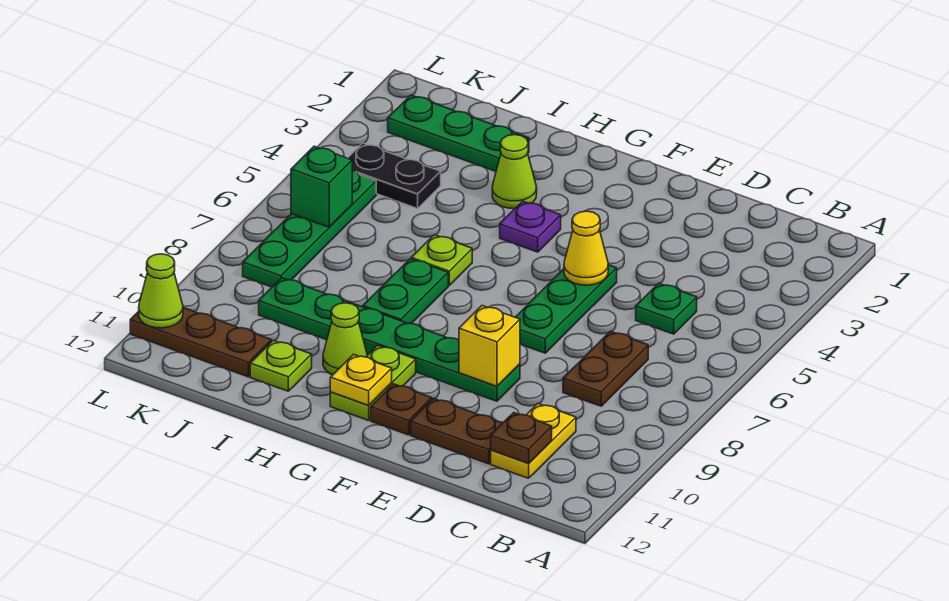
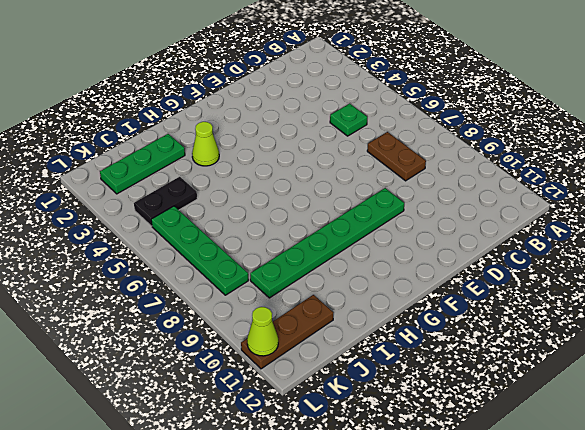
none -> yellow plate C10:C11 level 1
none -> brown plate D11:E11 level 1
none -> green plate E5:E7 level 1

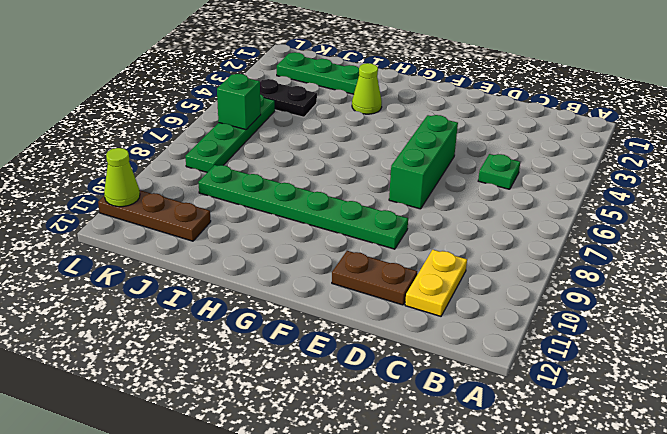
green brick E5:E7 level 1 -> green plate E5:E7 level 1
none -> brown plate C7:C8 level 1
none -> brown plate F11 level 1
none -> purple plate G4 level 1

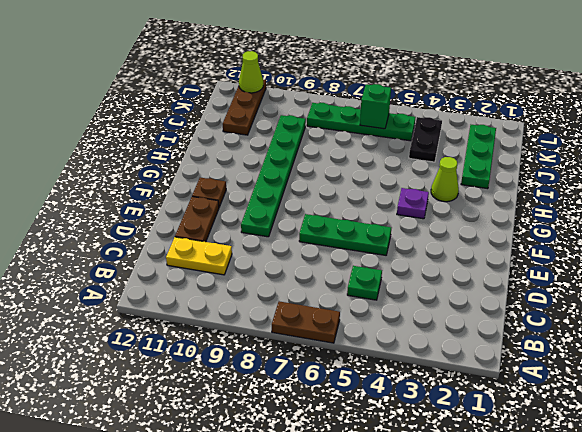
brown plate A6:A7 level 1 -> brown plate C7:C8 level 1
none -> lime plate G10:G11 level 1
none -> lime plate H6 level 1
none -> green plate H7:H8 level 1

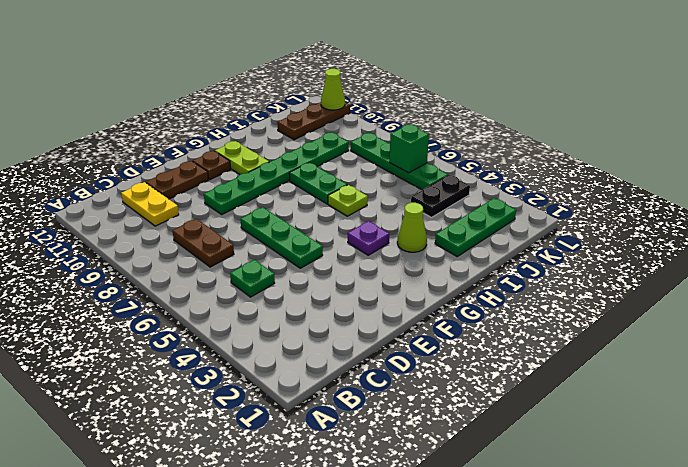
none -> lime cone H10 level 1
none -> lime plate I11 level 1
none -> brown plate C11 level 2

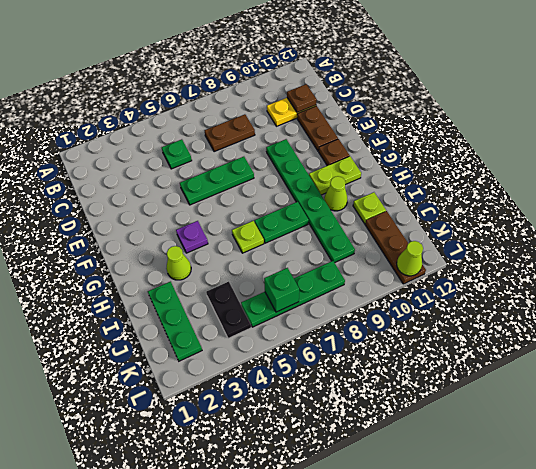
none -> yellow cone E5 level 2
none -> yellow brick E9 level 2
none -> yellow plate G11 level 2

